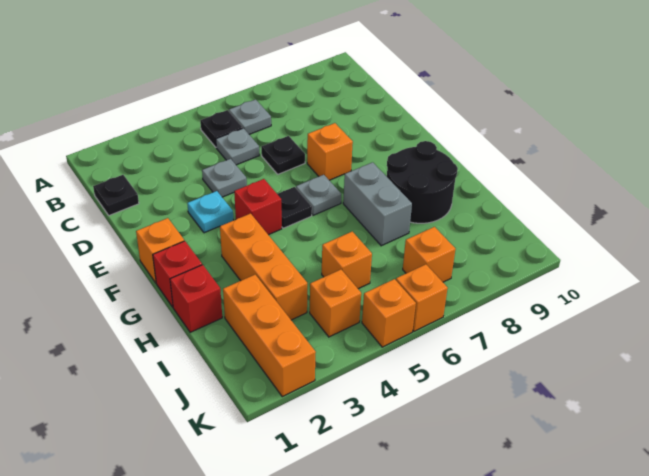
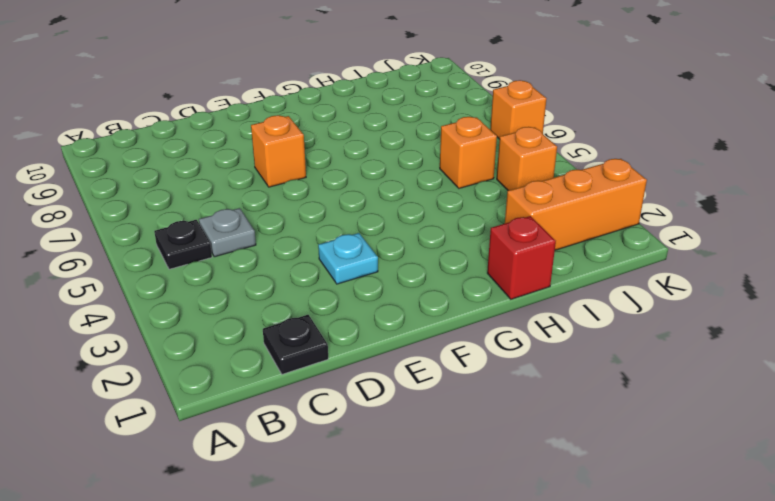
none -> grey plate B6 level 1
none -> grey plate D4 level 1
none -> black plate D6 level 1

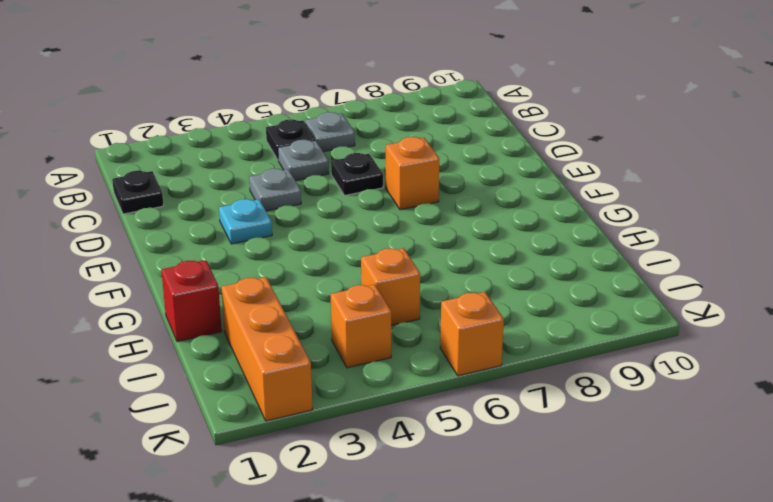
none -> orange brick F1 level 1
none -> red brick F4 level 1
none -> black plate F5 level 1

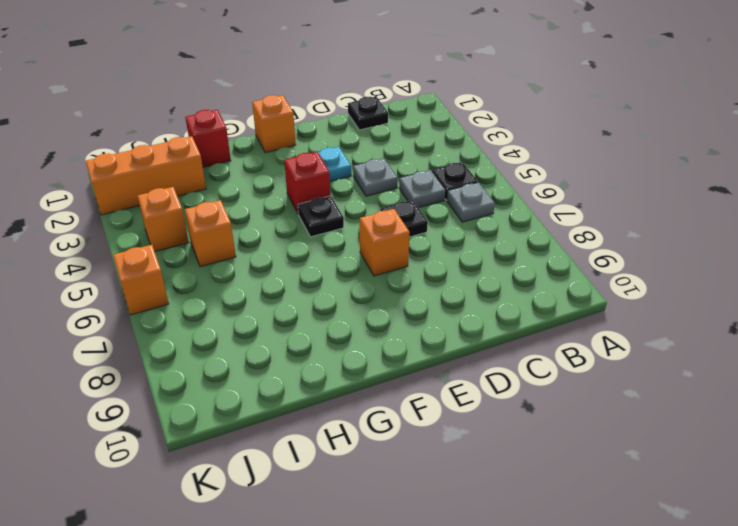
none -> grey plate F6 level 1
none -> red brick G1 level 1
none -> orange brick G3:I3 level 1

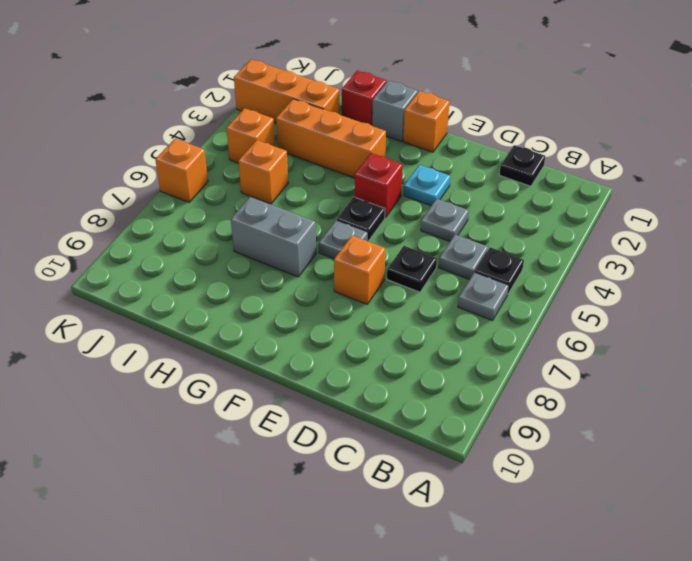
grey brick G1 level 1 -> red brick G1 level 1
none -> black round brick G8:H9 level 1
none -> orange brick J7 level 1
none -> orange brick K5 level 1

